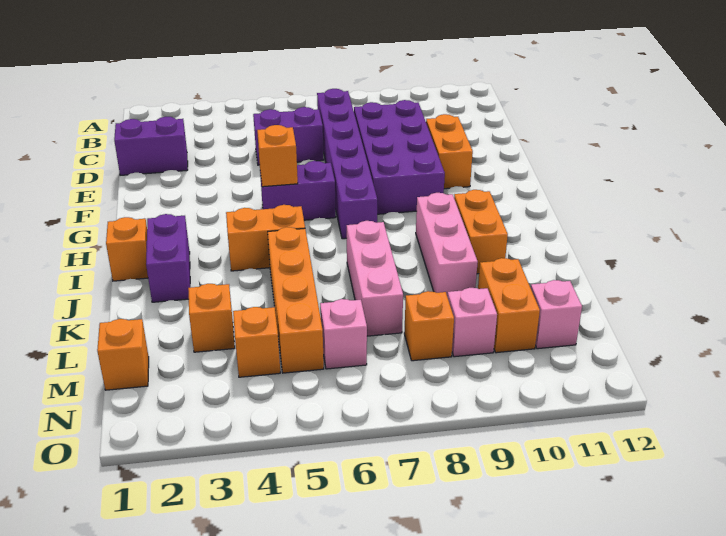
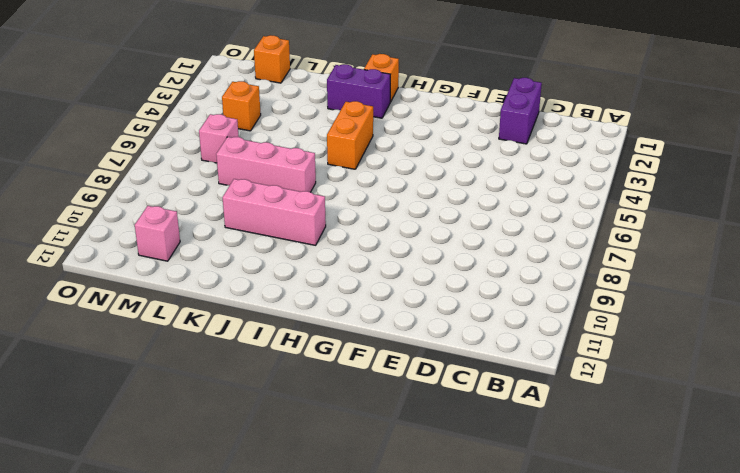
none -> purple brick C7:H7 level 1
none -> purple brick D5:D6 level 1
none -> purple brick D8:G9 level 1

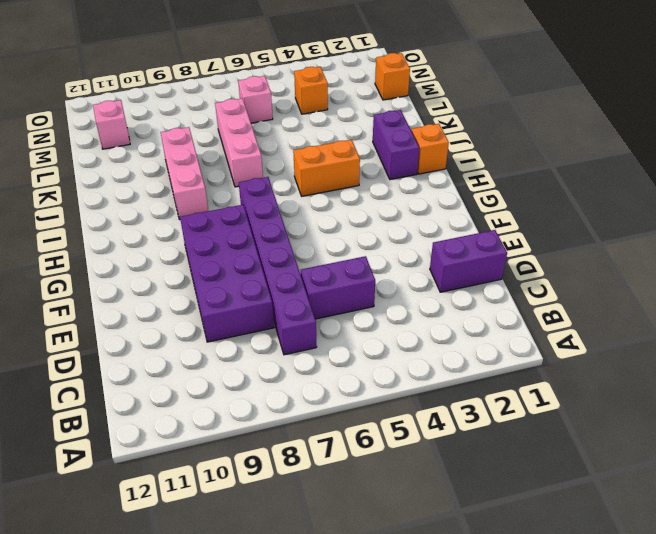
none -> orange brick E10:F10 level 1
none -> purple brick G5:G6 level 1
none -> orange brick I10:J10 level 1

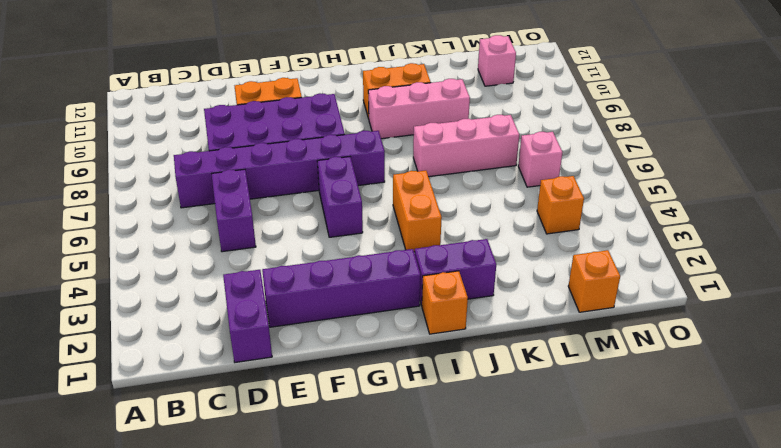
purple brick E2:H2 level 1 -> none
none -> orange brick J5:M5 level 1
none -> orange brick L3 level 1
none -> orange brick L10:M10 level 1

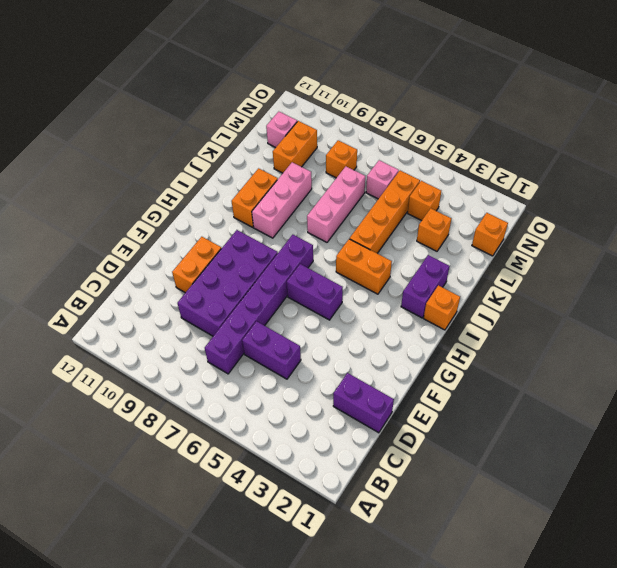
none -> pink brick M9 level 1
none -> orange brick G5 level 2

